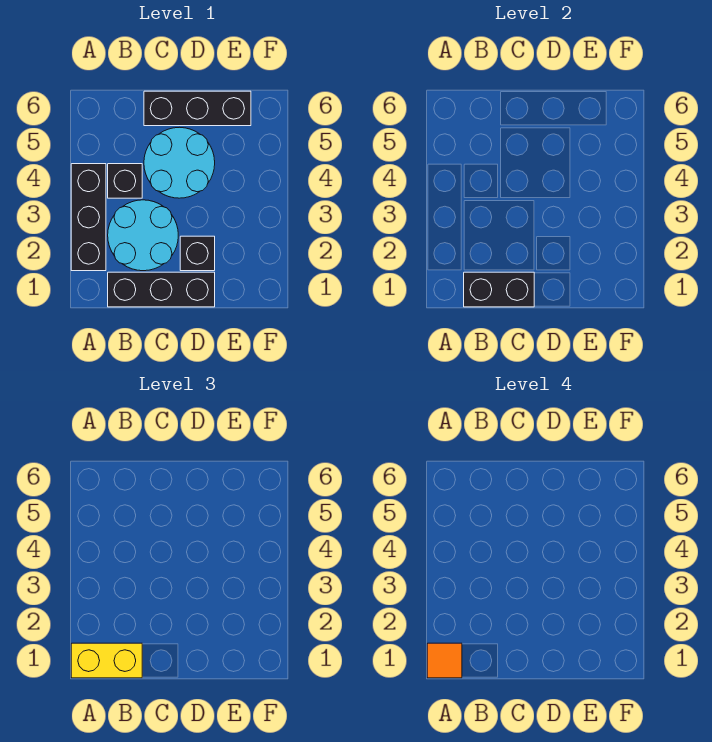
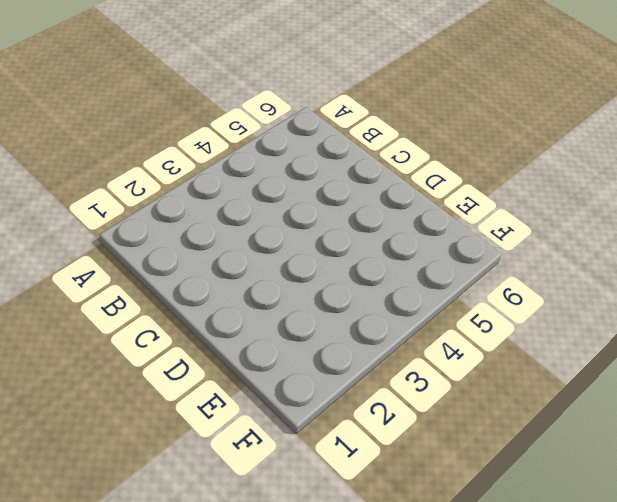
none -> black brick A2:A4 level 1
none -> black brick B1:D1 level 1

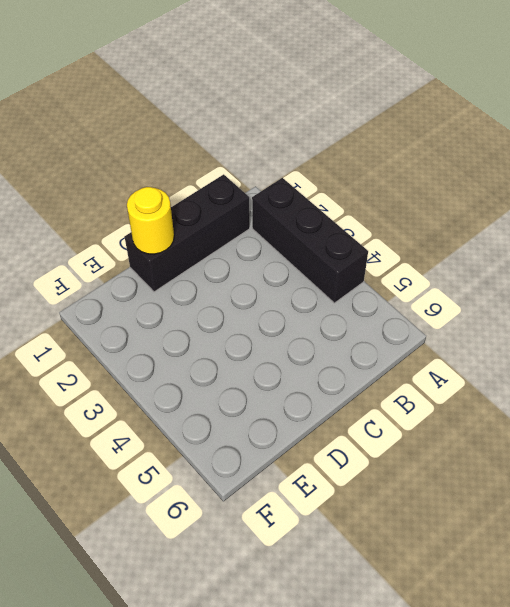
yellow round brick D1 level 2 -> none
none -> cyan round brick B2:C3 level 1
none -> black brick B4 level 1

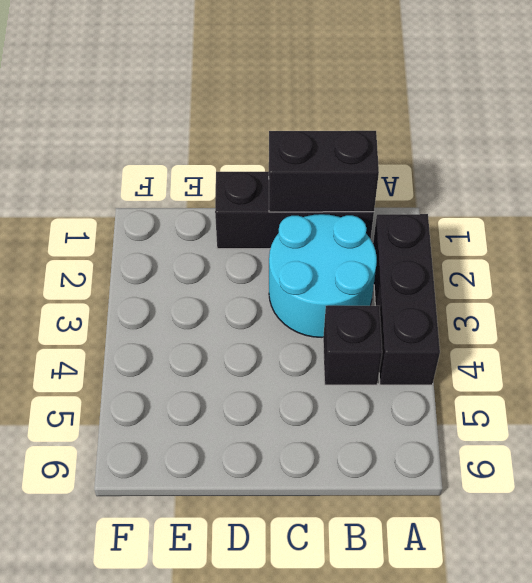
none -> cyan round brick C4:D5 level 1
none -> black brick C6:E6 level 1

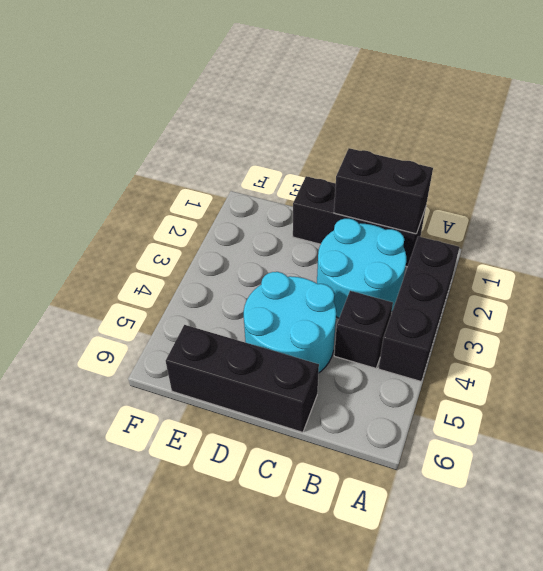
none -> black brick D2 level 1
none -> yellow brick A1:B1 level 3

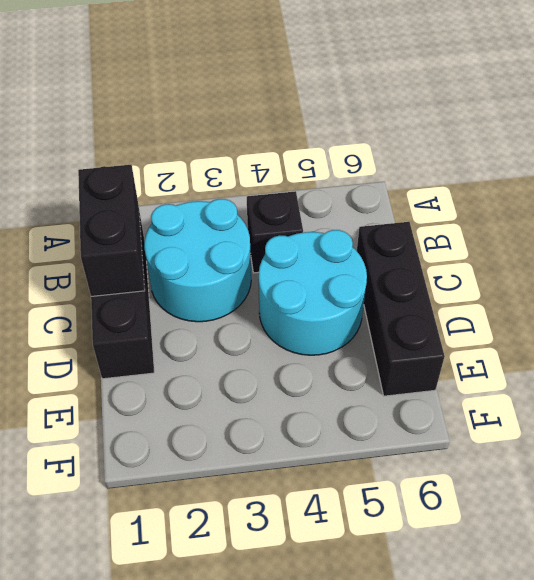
none -> black brick A2:A4 level 1
none -> black brick D2 level 1

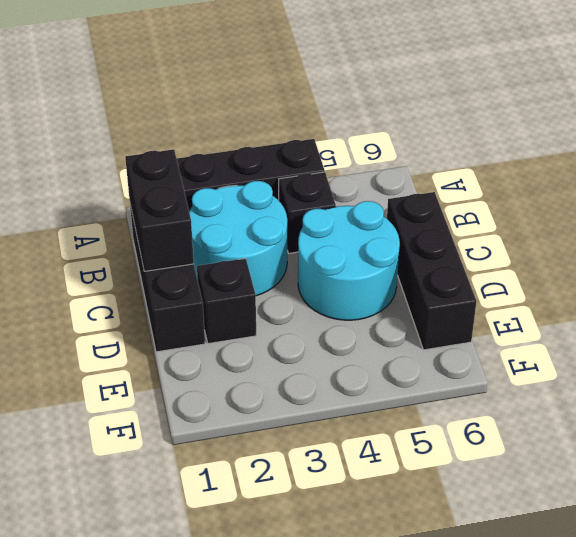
none -> yellow brick A1:B1 level 3
none -> orange tile A1 level 4

